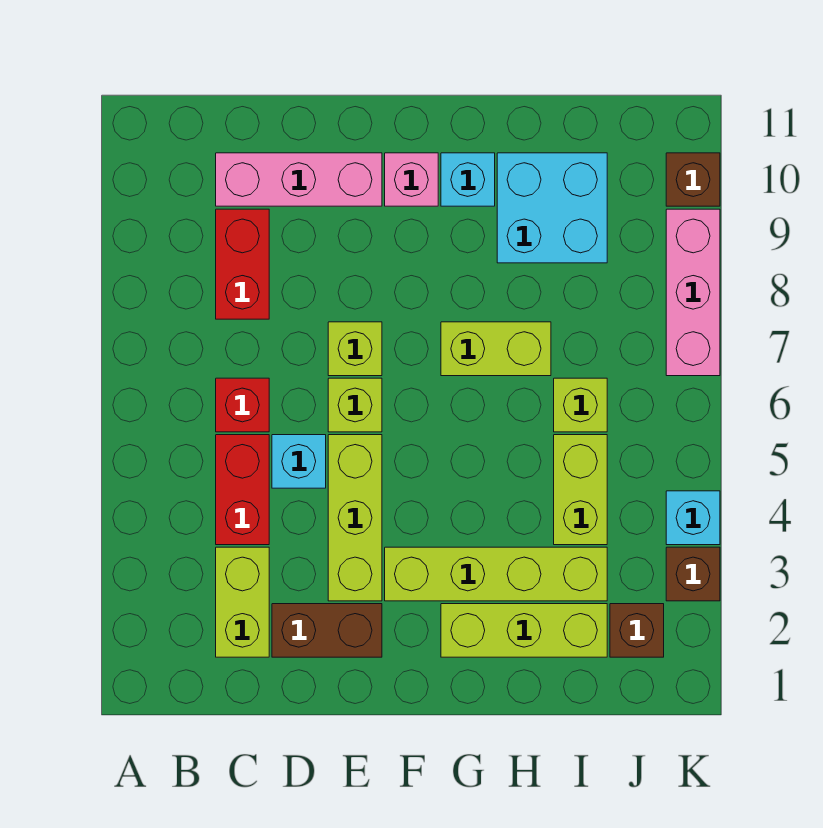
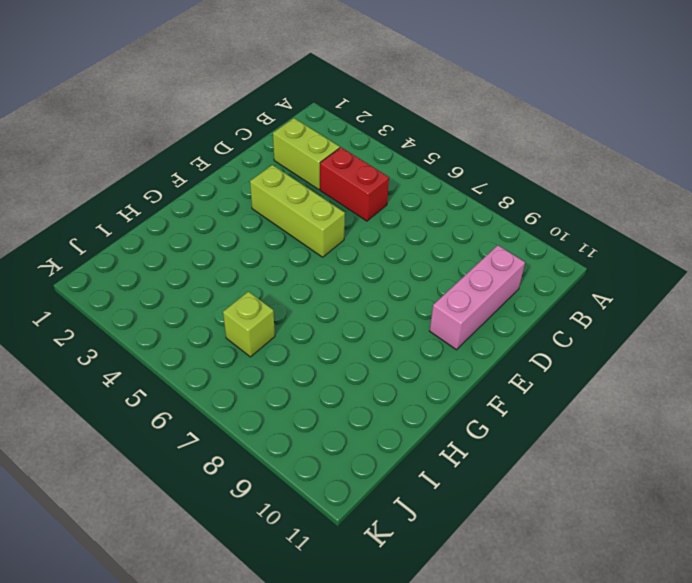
none -> red brick C6 level 1
none -> red brick C8:C9 level 1
none -> brown brick D2:E2 level 1

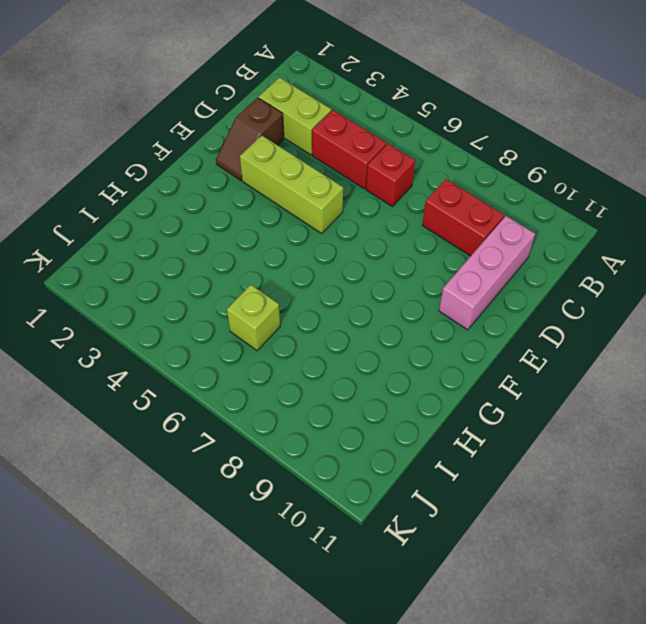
brown slope D2:E2 level 1 top D -> brown brick D2:E2 level 1
none -> cyan brick D5 level 1
none -> lime brick E6 level 1
none -> lime brick E7 level 1

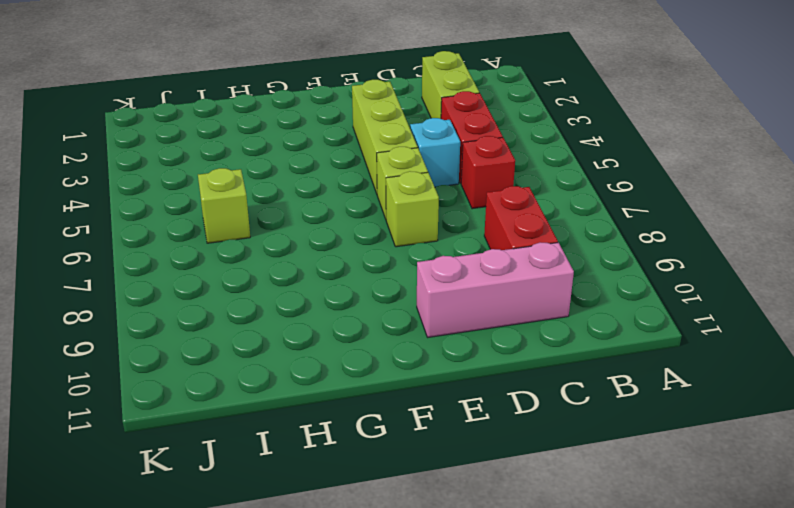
none -> brown brick D2:E2 level 1
none -> lime brick F3:I3 level 1
none -> pink brick F10 level 1

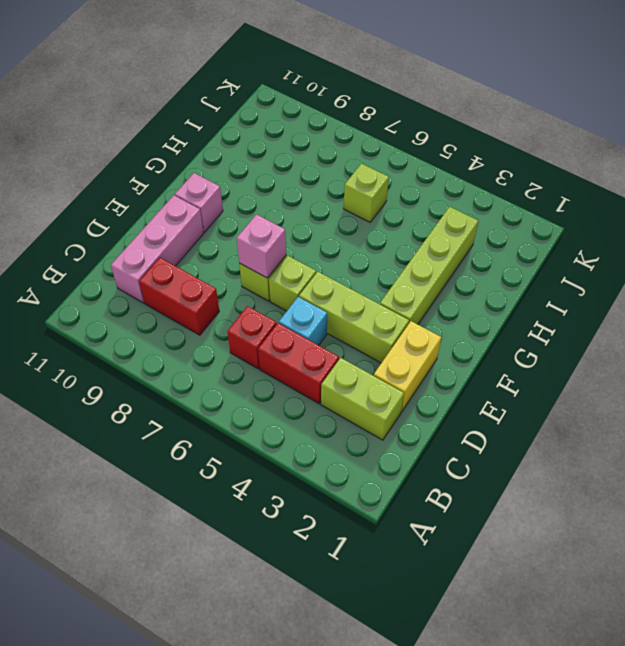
yellow brick D2:E2 level 1 -> brown brick D2:E2 level 1
pink brick E7 level 2 -> none
none -> lime brick G2:I2 level 1
none -> lime brick G7:H7 level 1
none -> cyan brick G10 level 1

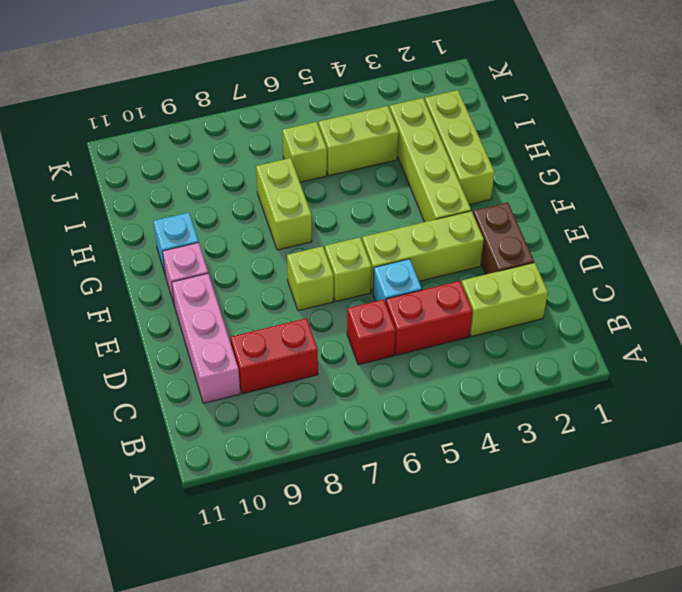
none -> cyan brick H9:I10 level 1
none -> brown brick J2 level 1
none -> brown brick K3 level 1

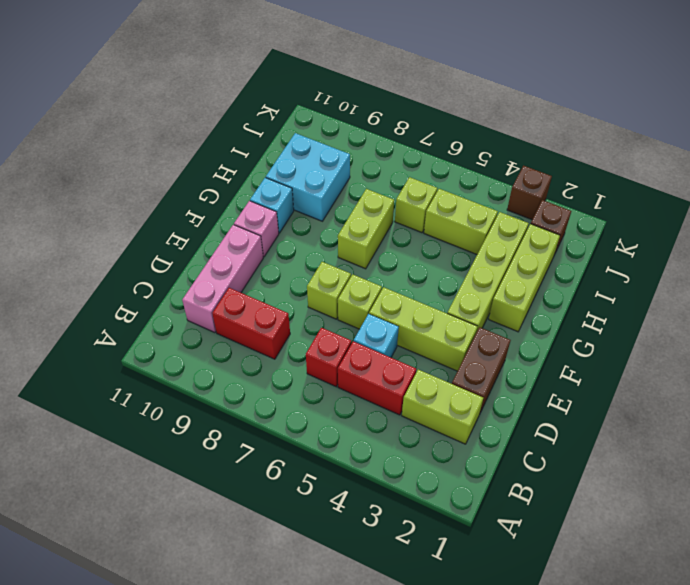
none -> cyan brick K4 level 1
none -> pink brick K7:K9 level 1
none -> brown brick K10 level 1

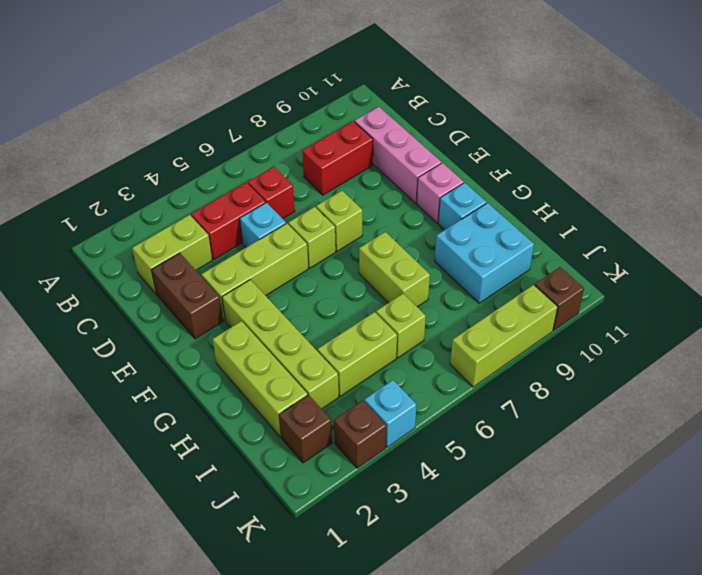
lime brick K7:K9 level 1 -> pink brick K7:K9 level 1

